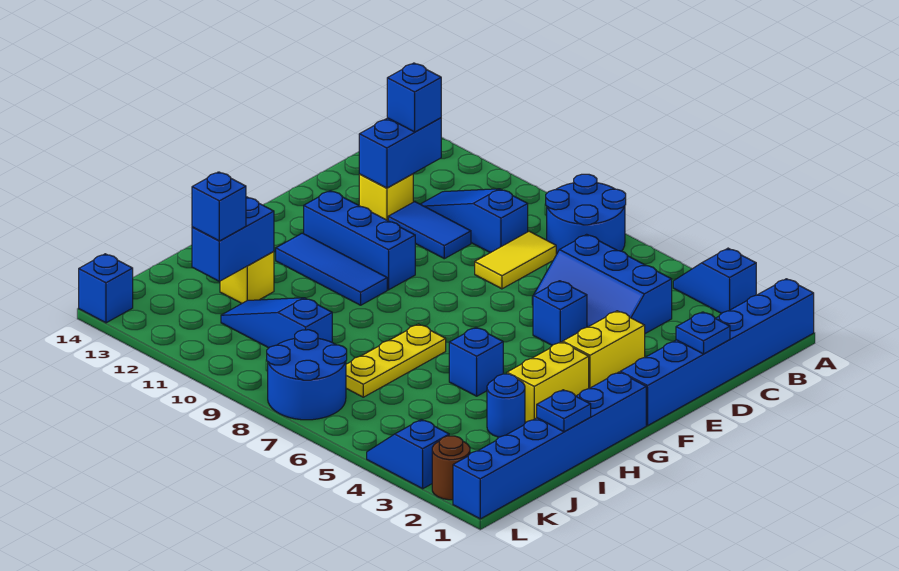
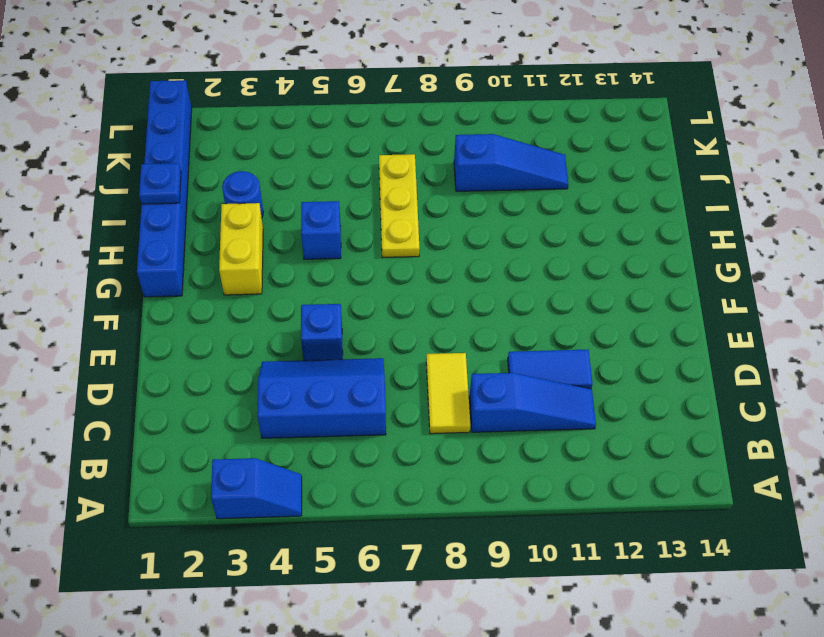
none -> blue brick A1:F1 level 1
none -> blue round brick A7:B8 level 1
none -> yellow brick D12 level 1

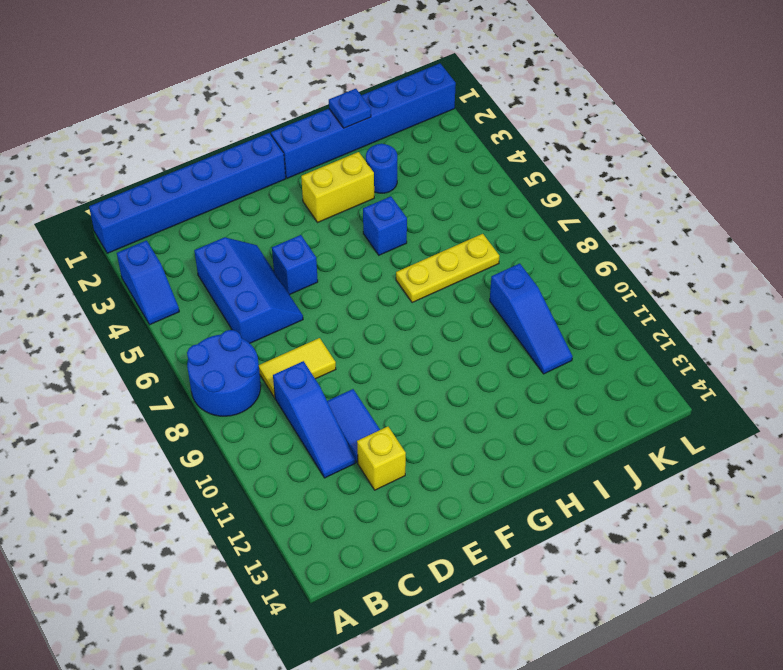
none -> yellow brick E3:F3 level 1
none -> blue brick F10:F12 level 1
none -> blue tile G10:G12 level 1

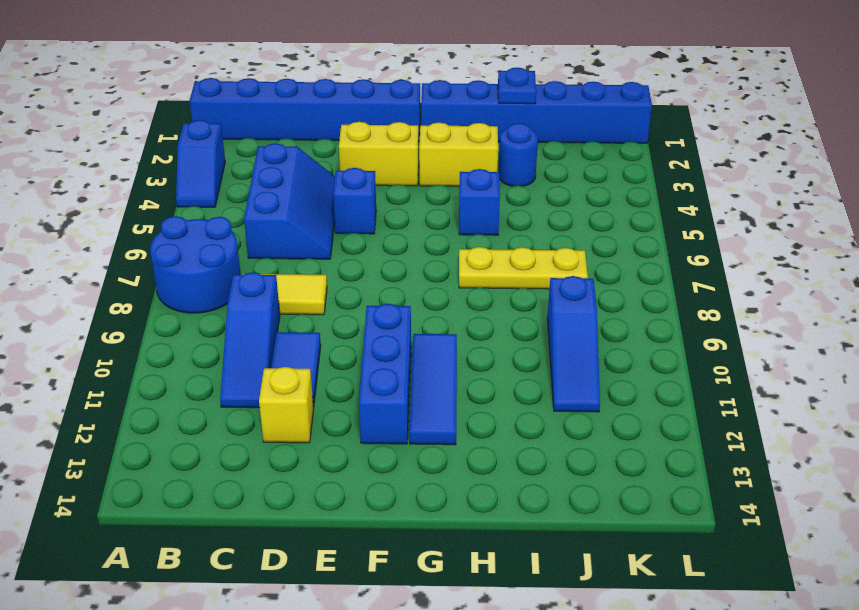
none -> yellow brick I12 level 1
none -> blue round brick K7:L8 level 1
none -> brown round brick L2 level 1

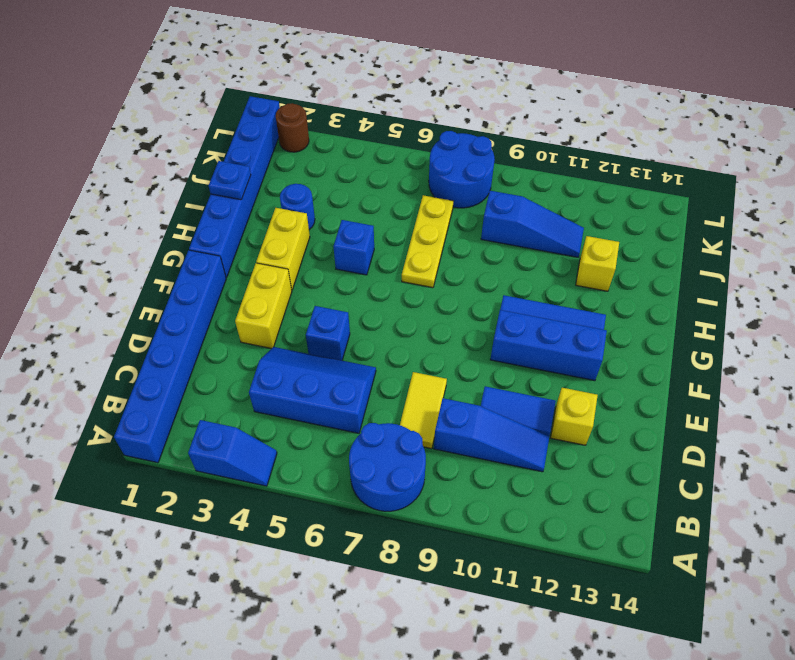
none -> blue slope L3:L4 level 1 top 3
none -> blue brick L14 level 1
none -> blue brick C12:D12 level 2

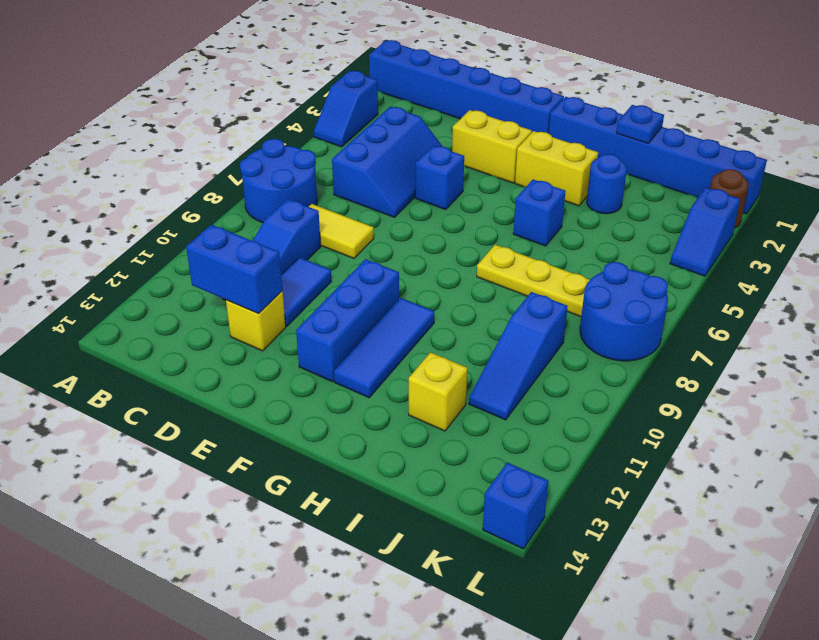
none -> blue plate D1 level 2
none -> blue brick I12:J12 level 2
none -> blue brick C12 level 3

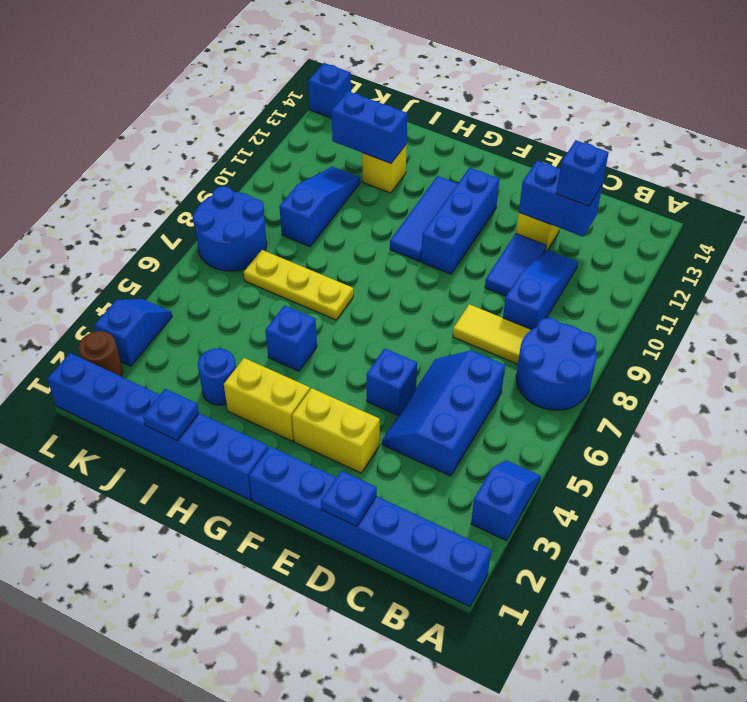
none -> blue brick J12 level 3

